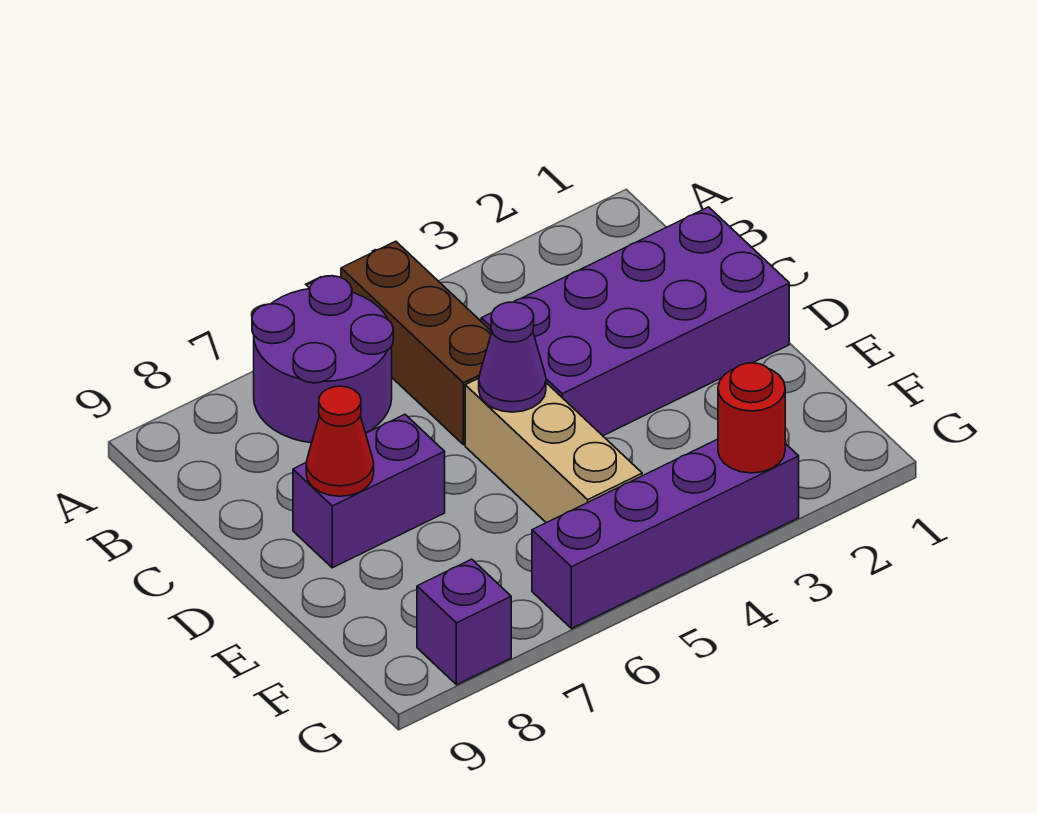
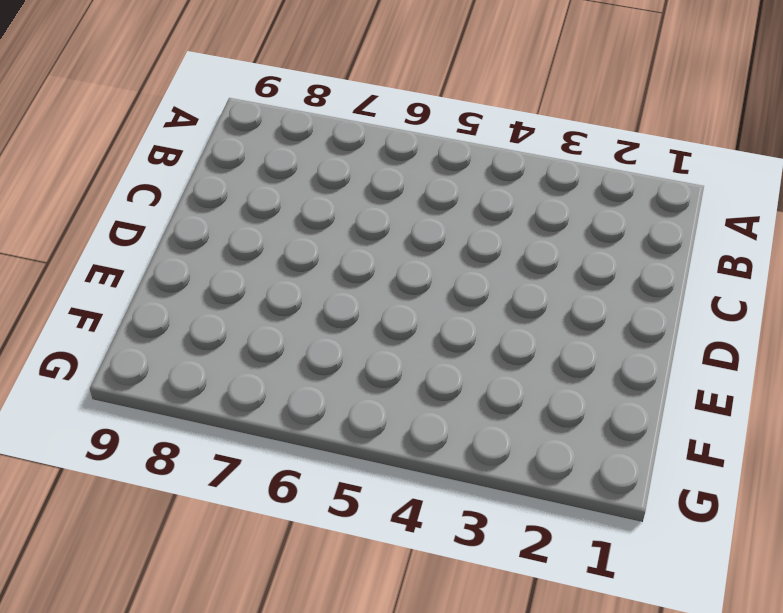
none -> brown brick A5:C5 level 1
none -> purple round brick A6:B7 level 1

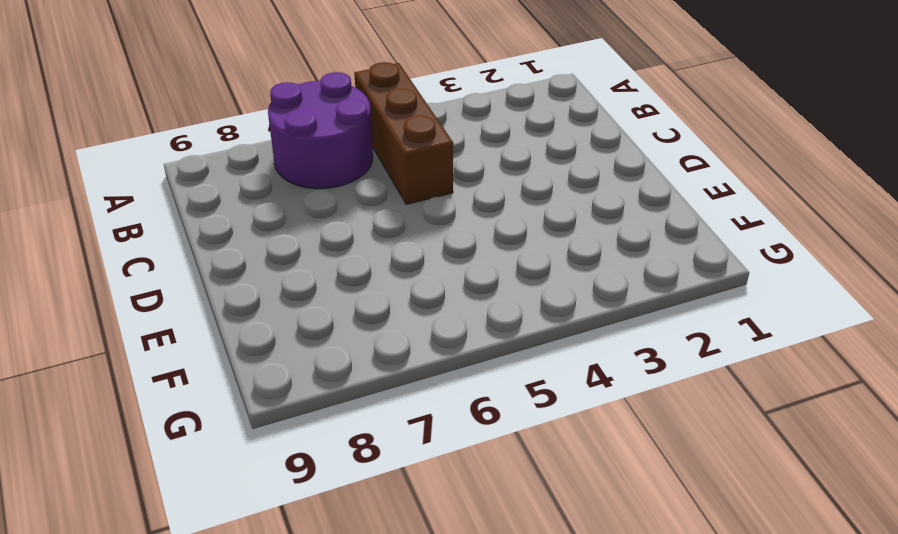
none -> purple brick C1:D4 level 1
none -> tan brick D5:F5 level 1

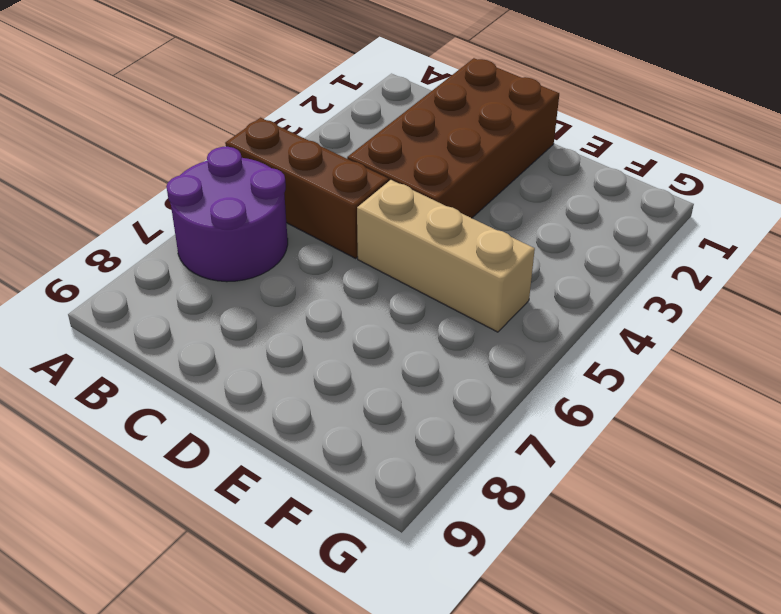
brown brick C1:D4 level 1 -> purple brick C1:D4 level 1
none -> purple brick D7:D8 level 1
none -> purple brick G3:G6 level 1

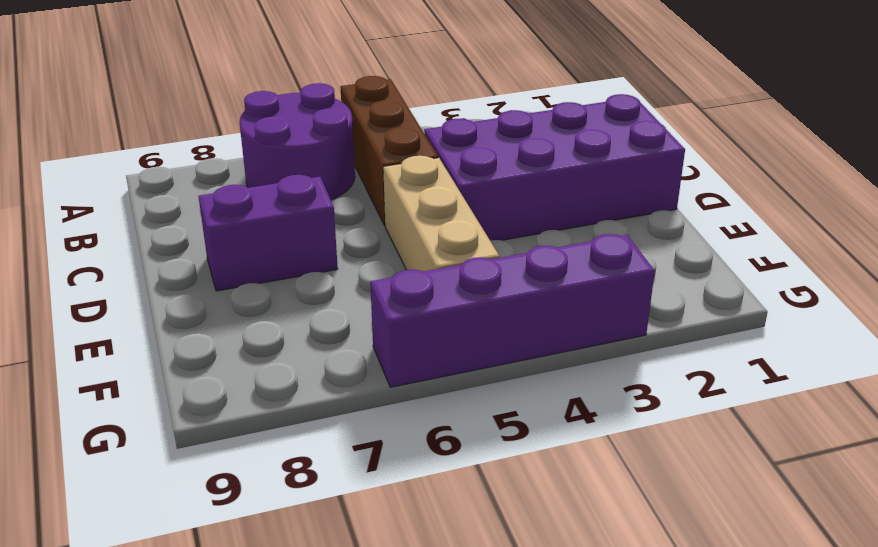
none -> purple brick G8 level 1
none -> purple cone D5 level 2

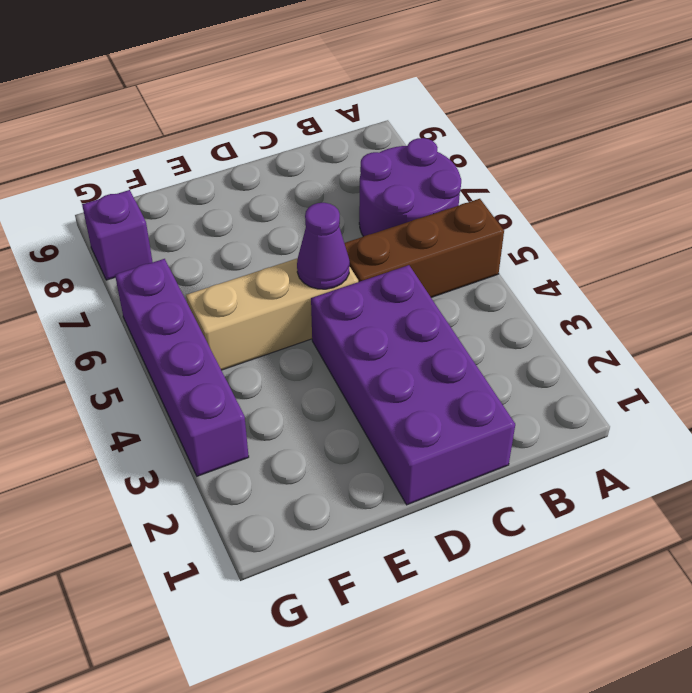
none -> purple brick D7:D8 level 1
none -> red cone D8 level 2

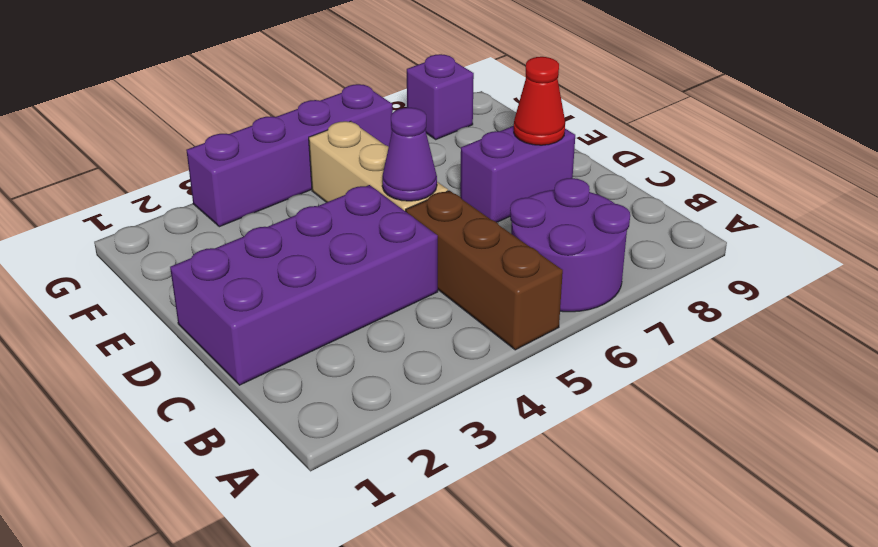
none -> red round brick G3 level 2

